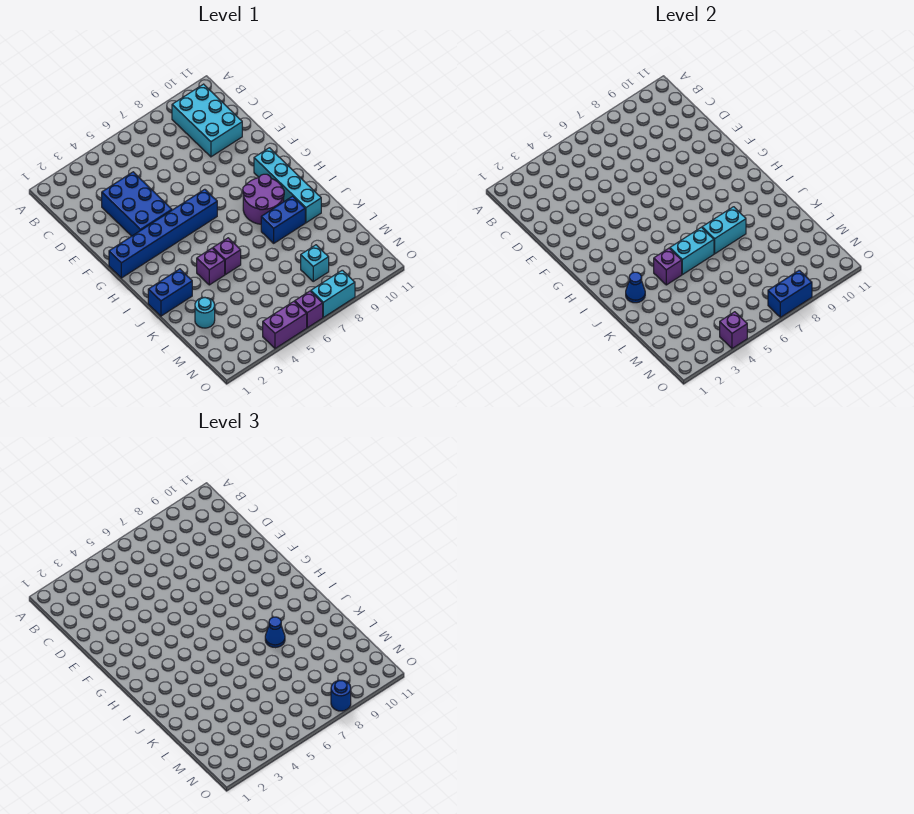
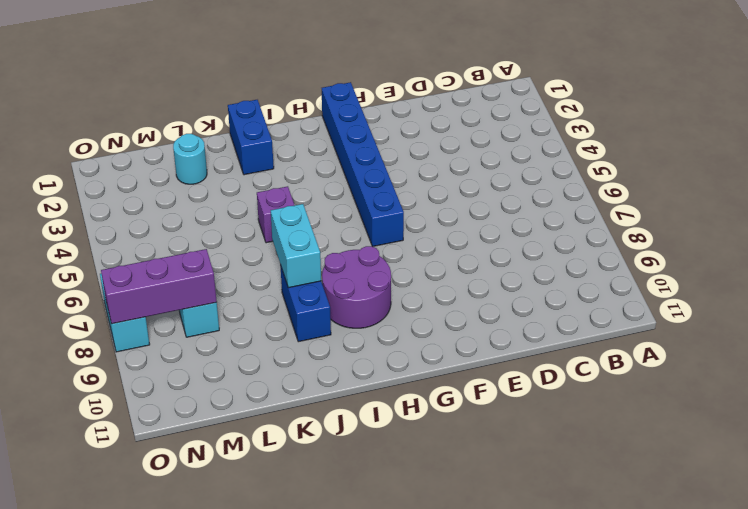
purple brick M8:O8 level 2 -> blue brick O7:O8 level 2
none -> cyan brick B9:D10 level 1
none -> blue brick D3:F4 level 1
none -> cyan brick G10:J10 level 1

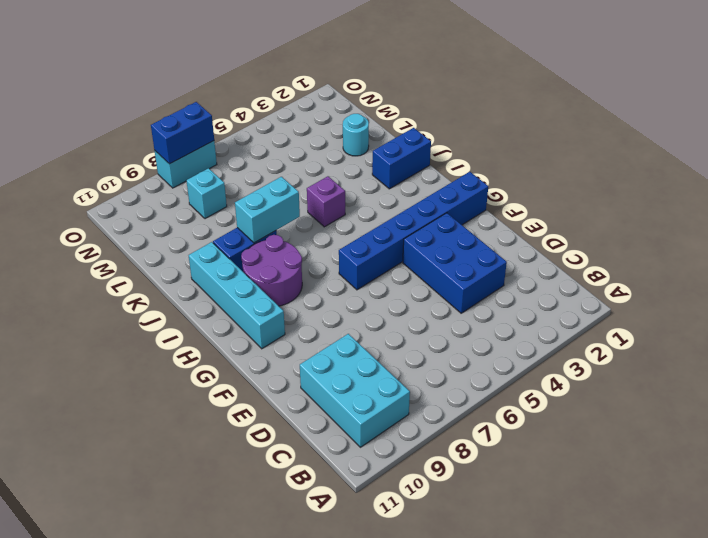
none -> purple brick J4 level 1
none -> purple brick O4:O5 level 1
none -> purple brick O6 level 1

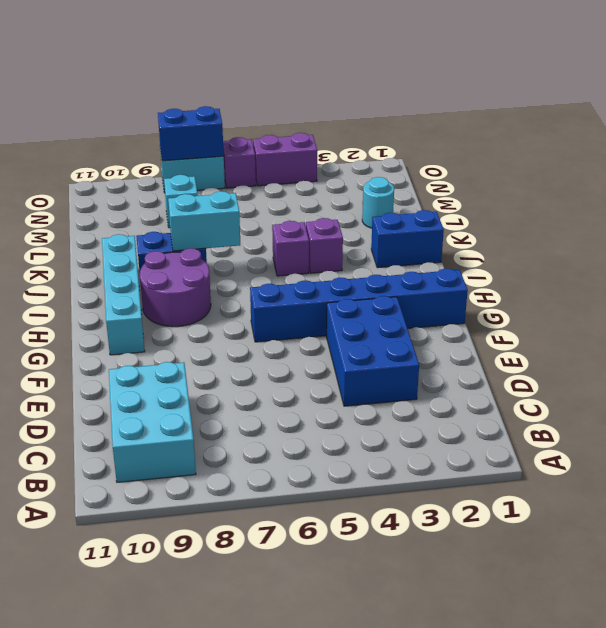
none -> blue cone J2 level 2
none -> purple brick J4 level 2
none -> cyan brick J5:J6 level 2

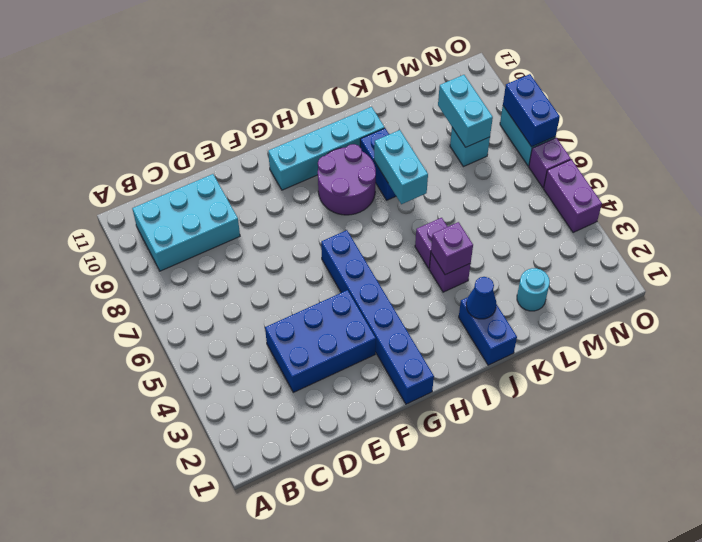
cyan brick M8:M9 level 2 -> cyan brick J5:J6 level 2
none -> purple brick O4 level 2
none -> blue cone J8 level 3
none -> blue round brick O8 level 3

